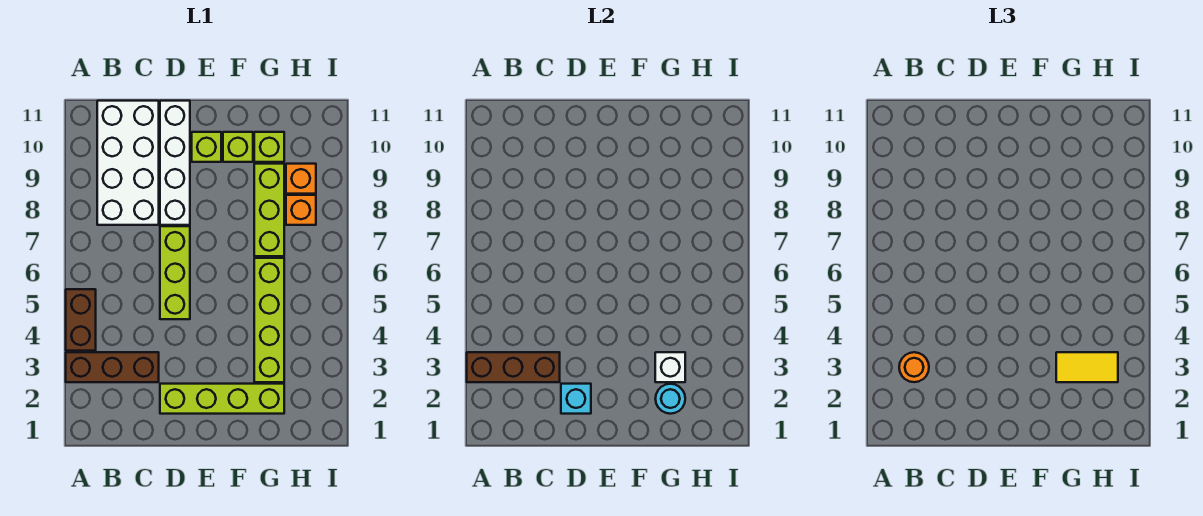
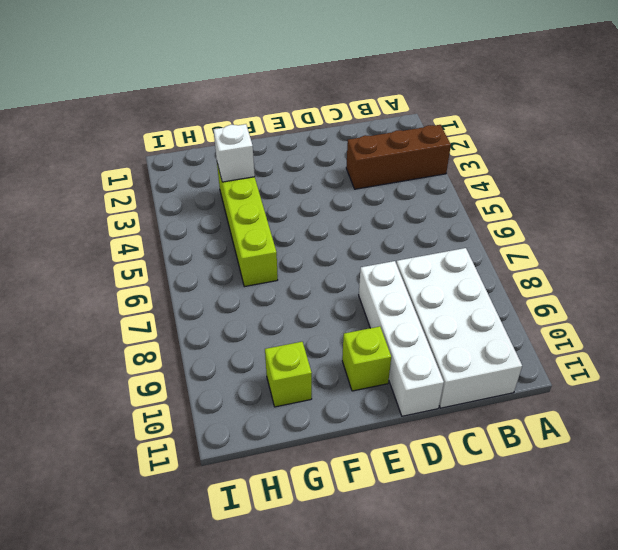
none -> brown brick A4:A5 level 1
none -> lime brick D2:G2 level 1
none -> lime brick D5:D7 level 1

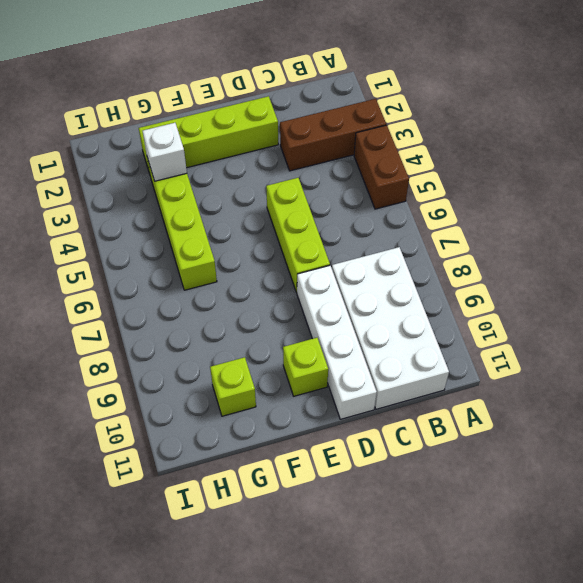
none -> lime brick F10 level 1
none -> lime brick G7:G9 level 1
none -> orange brick H8 level 1

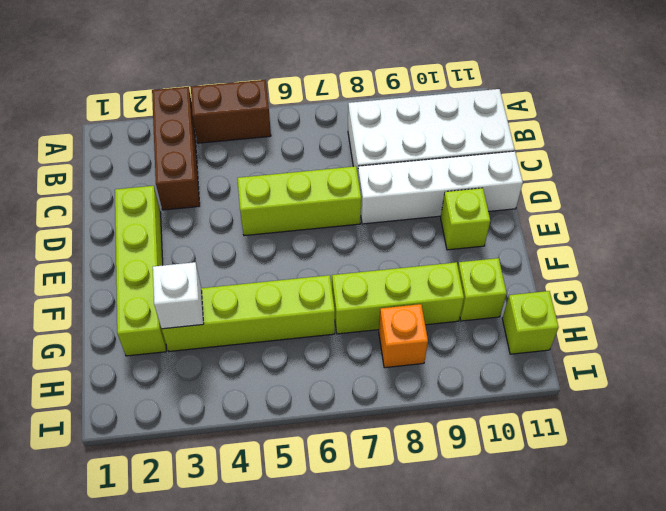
lime brick H11 level 1 -> lime brick F10 level 1
none -> orange brick H9 level 1
none -> brown brick A3:C3 level 2
none -> cyan brick D2 level 2

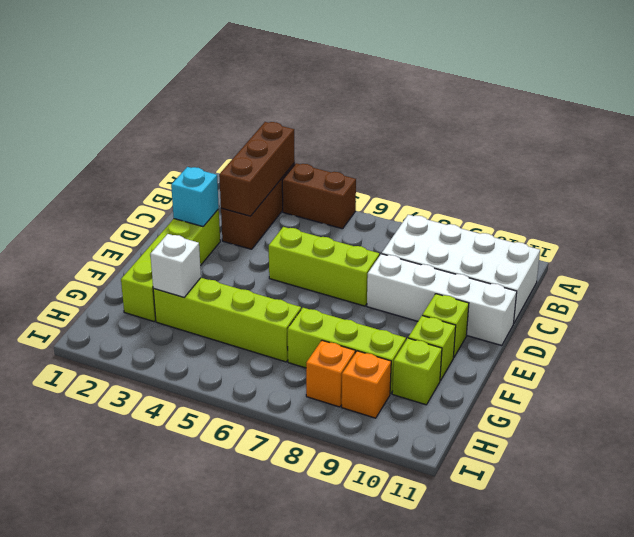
none -> cyan round brick G2 level 2
none -> orange round brick B3 level 3
none -> yellow tile G3:H3 level 3

